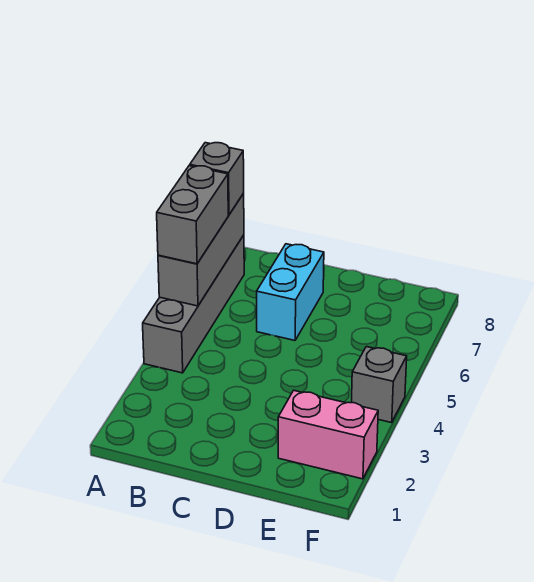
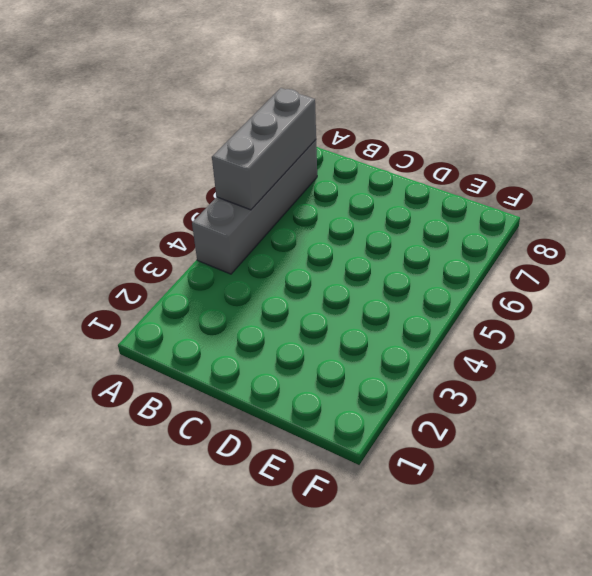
none -> cyan brick C6:C7 level 1
none -> pink brick E2:F2 level 1

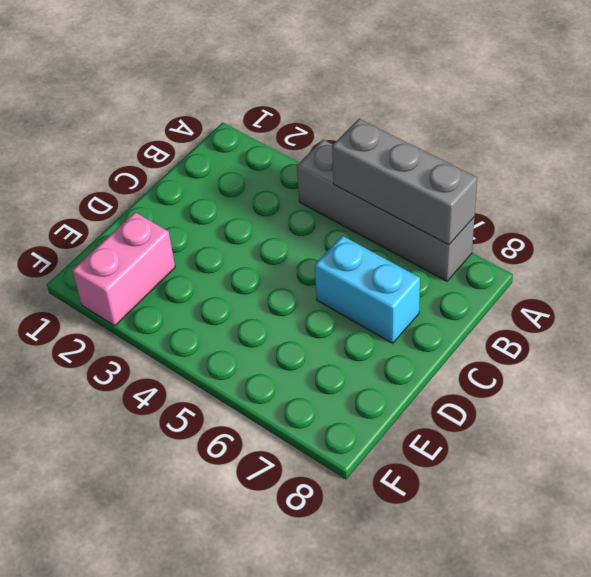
none -> grey brick F4 level 1
none -> grey brick A5:A6 level 3

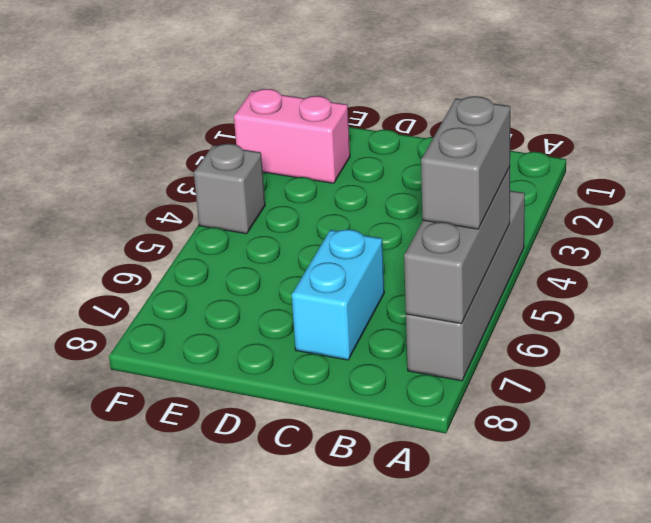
none -> grey brick A7 level 3

